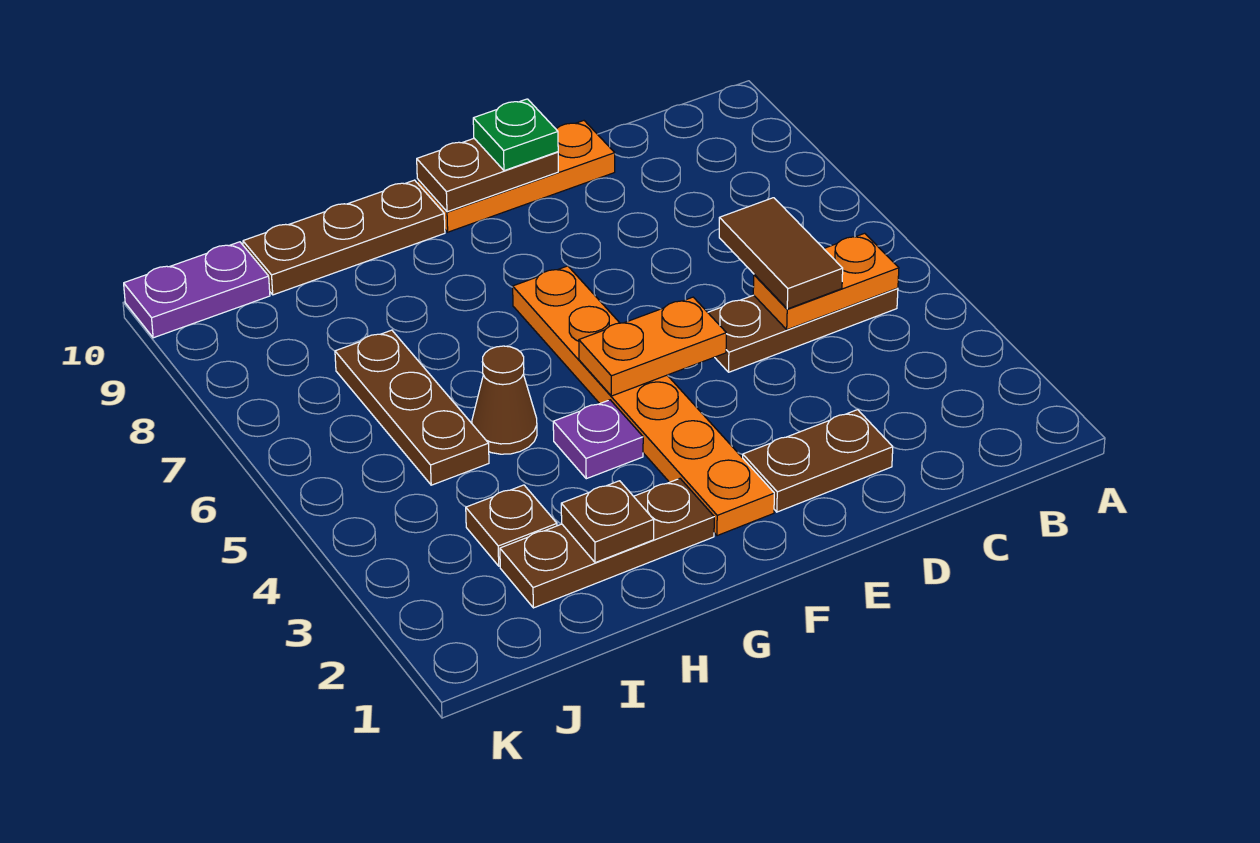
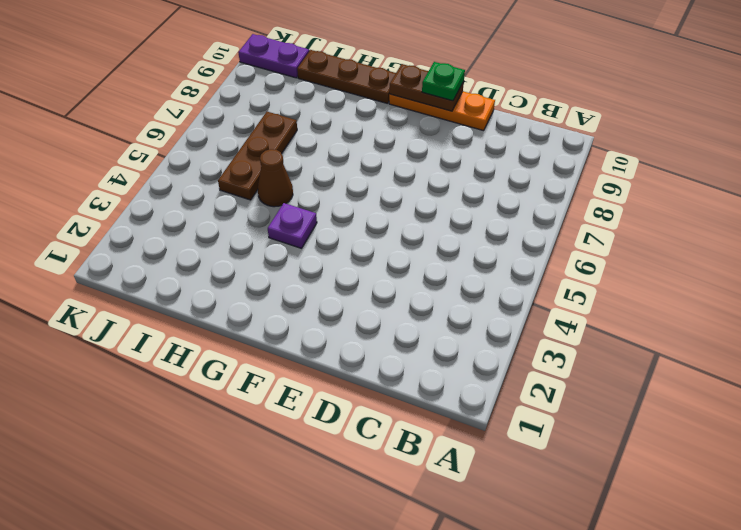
none -> brown plate B5:D5 level 1
none -> brown plate D2:E2 level 1
none -> orange plate F2:F7 level 1

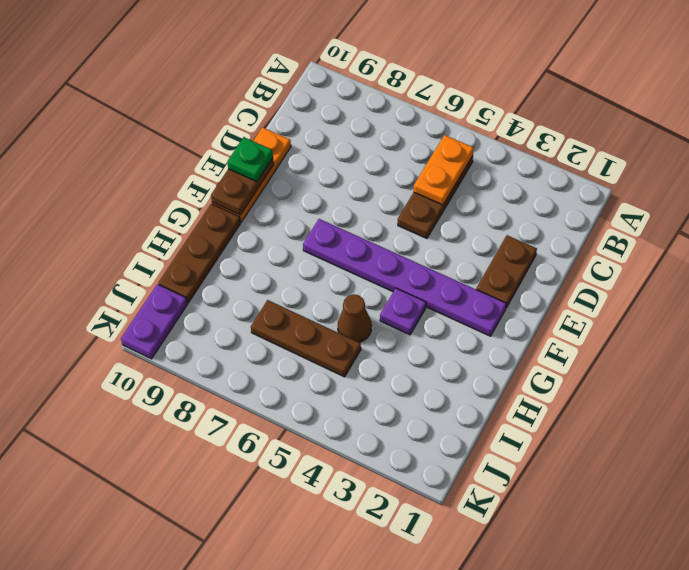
purple plate F2:F7 level 1 -> orange plate F2:F7 level 1
none -> brown plate G2:I2 level 1
none -> brown plate I3 level 1
none -> orange plate E5:F5 level 2

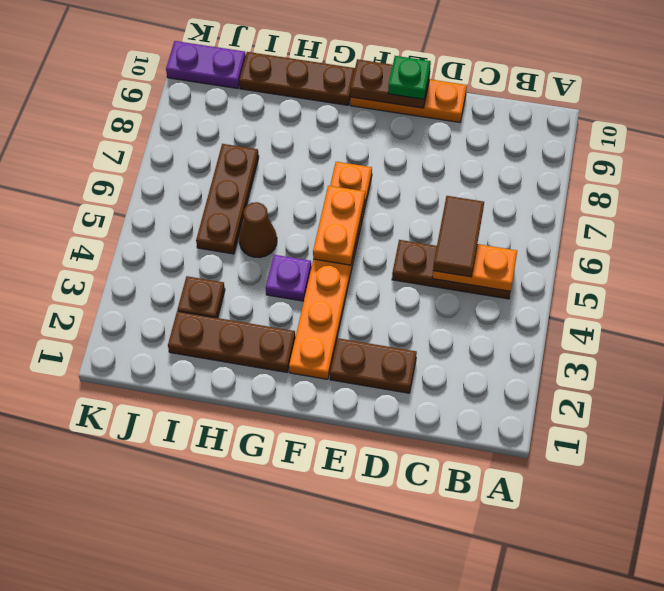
orange plate F5:F6 level 2 -> orange plate E5:F5 level 2
none -> brown plate H2 level 2

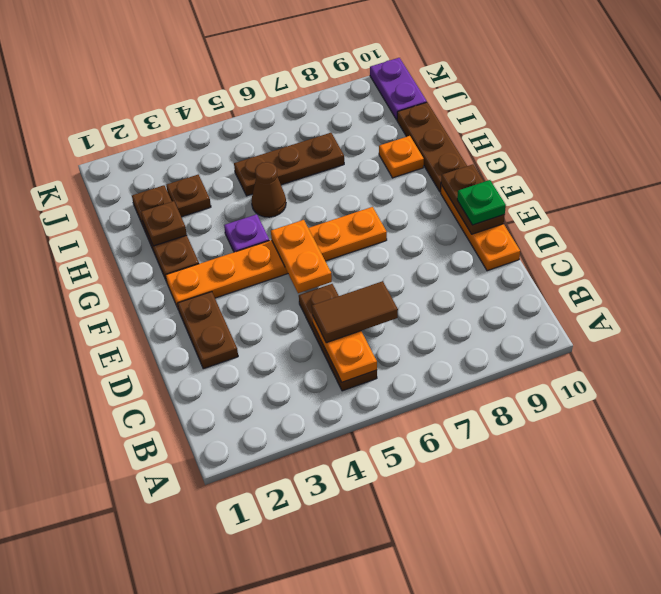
orange plate H9 level 1 -> none

